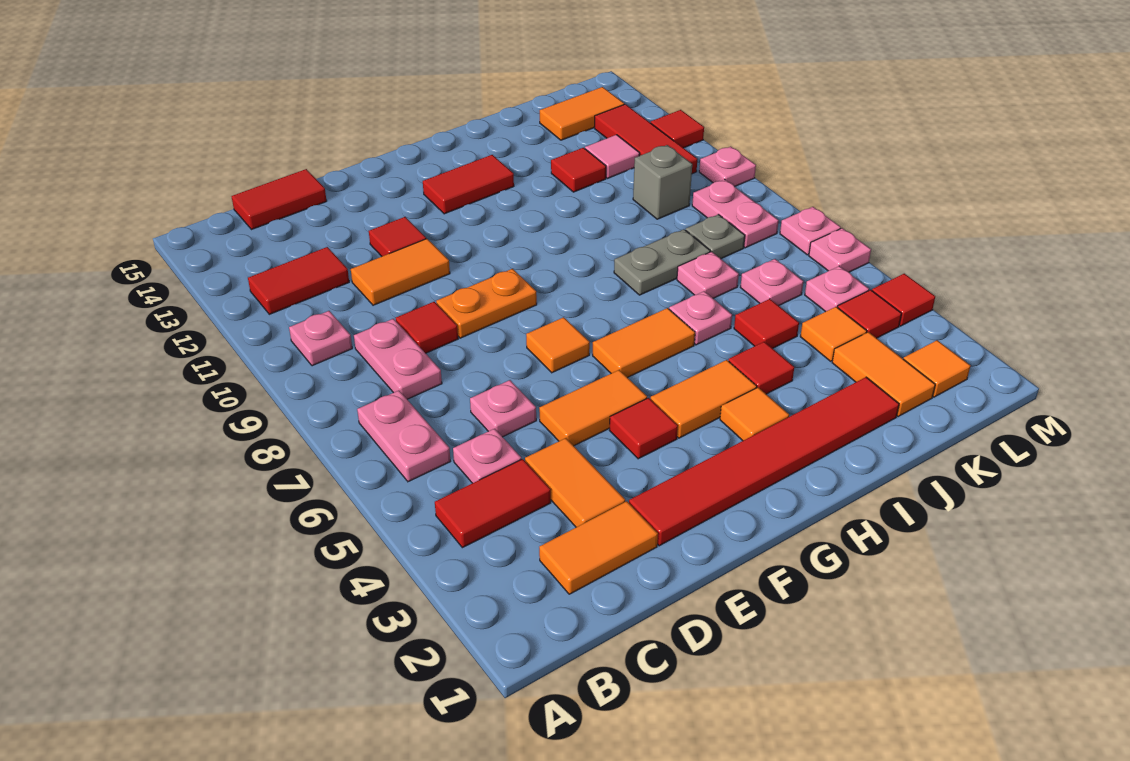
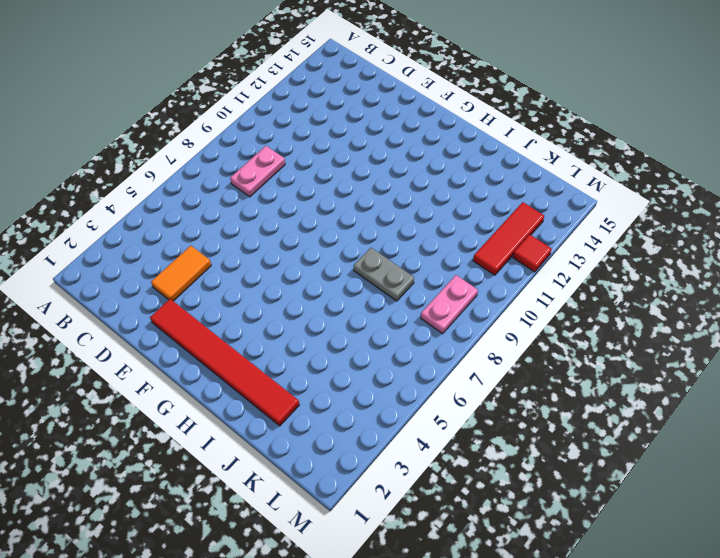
none -> red tile B4:C4 level 1
none -> pink plate B6:B7 level 1
none -> pink plate B10 level 1
none -> red tile B12:C12 level 1

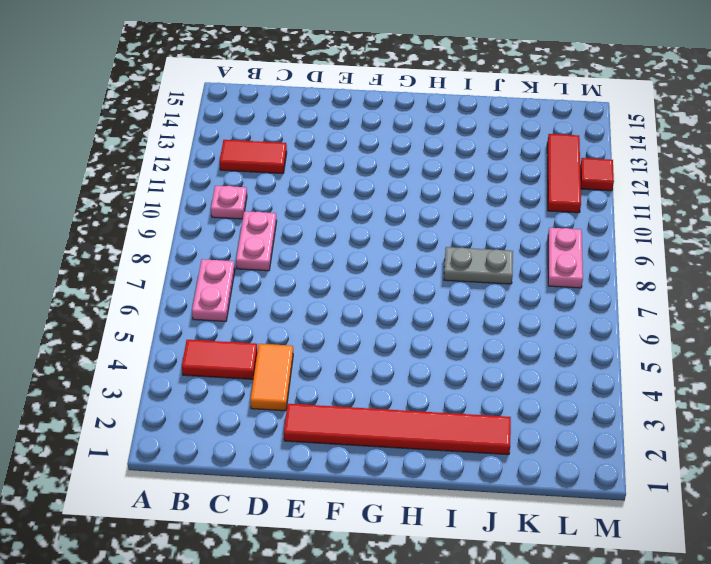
none -> orange tile C2:D2 level 1
none -> pink plate C5 level 1
none -> red tile C15:D15 level 1
none -> pink plate D6 level 1

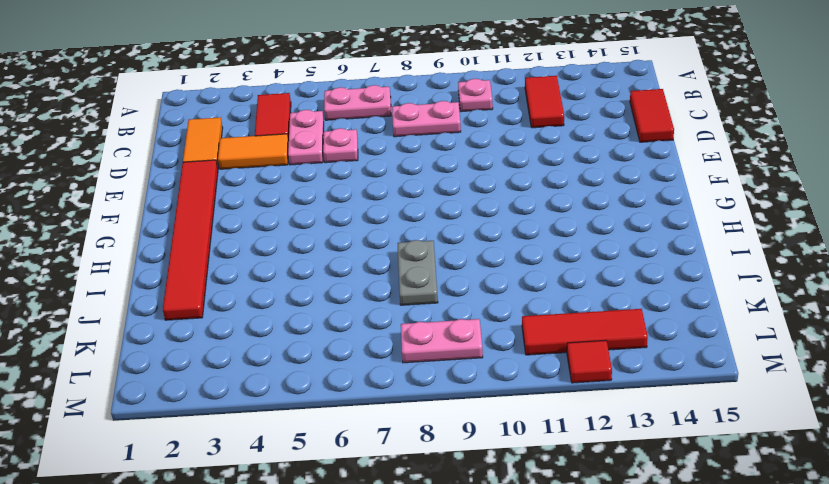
pink plate C5:D5 level 1 -> pink plate C5 level 1
none -> red tile D9 level 1
none -> orange tile D11:E11 level 1
none -> orange tile E5:F5 level 1
none -> orange plate E9:F9 level 1

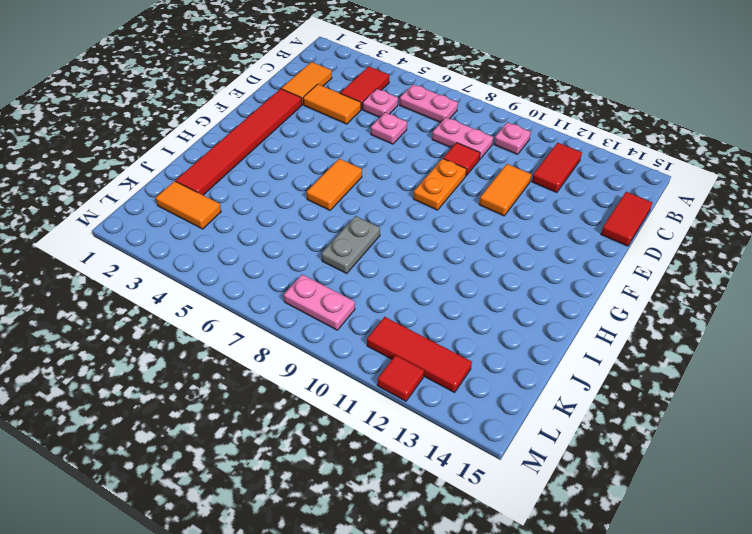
none -> orange tile E5:F5 level 1
none -> red tile E12 level 1
none -> red tile F4 level 1
none -> orange tile F7 level 1

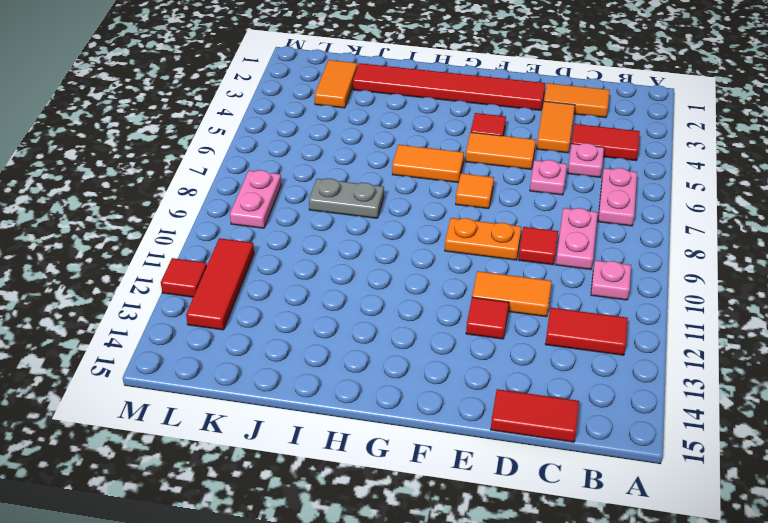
none -> orange tile G4:H4 level 1
none -> red tile G13:H13 level 1
none -> orange tile H3 level 1
none -> red tile I4 level 1

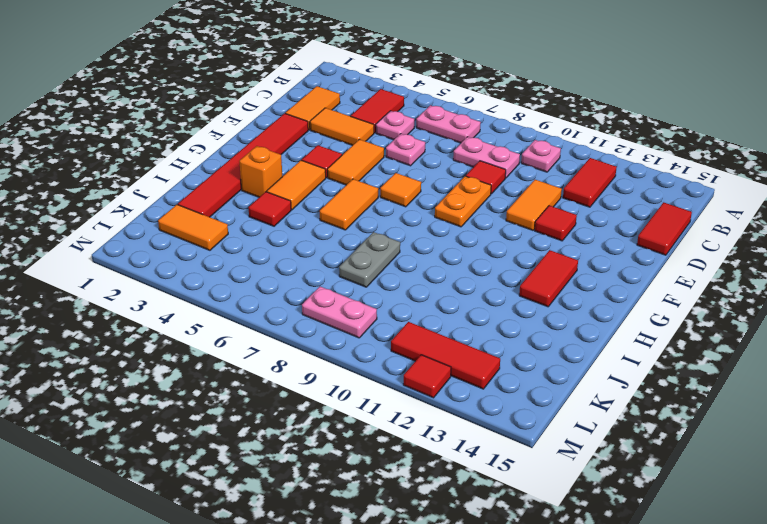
orange brick H3 level 1 -> orange tile H3 level 1
none -> pink plate I6 level 1
none -> red tile J5 level 1
none -> pink plate J7 level 1
none -> red tile J12 level 1

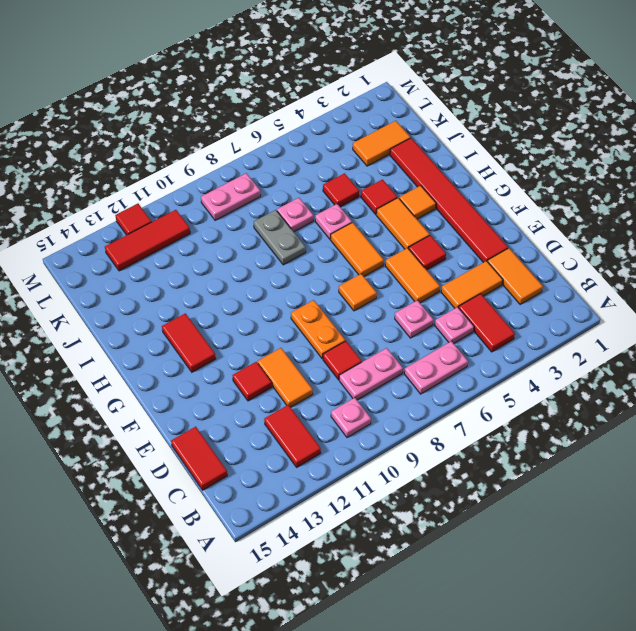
none -> red tile J12 level 1
none -> orange tile K4 level 1
none -> pink plate K6 level 1
none -> grey plate K8 level 1

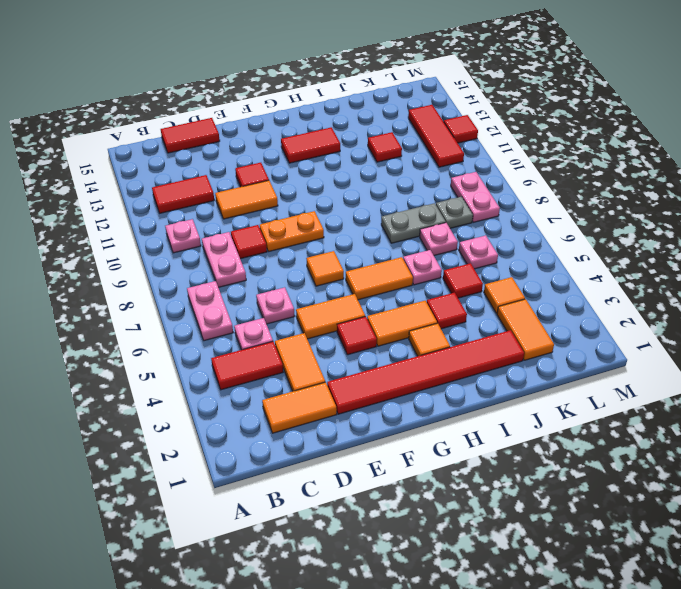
none -> grey brick K10 level 1
none -> pink tile K12 level 1
none -> orange tile K14:L14 level 1
none -> orange tile L2 level 1

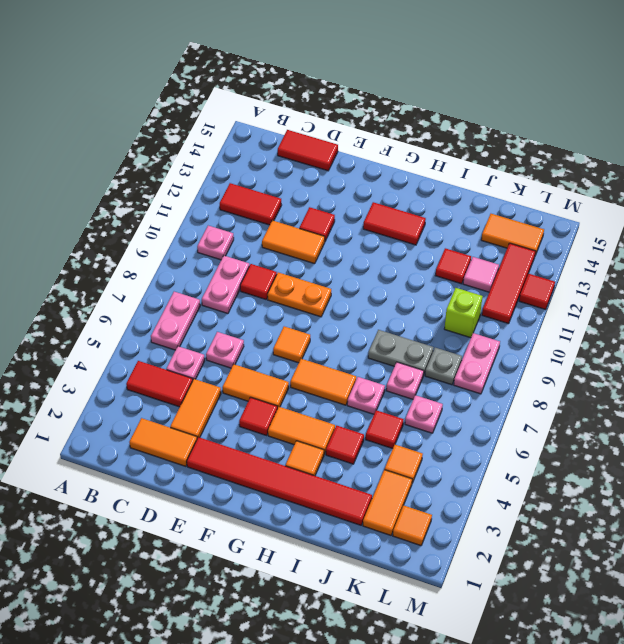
lime brick K10 level 1 -> grey brick K10 level 1
none -> red tile L4 level 1
none -> pink plate L5 level 1
none -> red tile M4 level 1
none -> pink plate M6 level 1

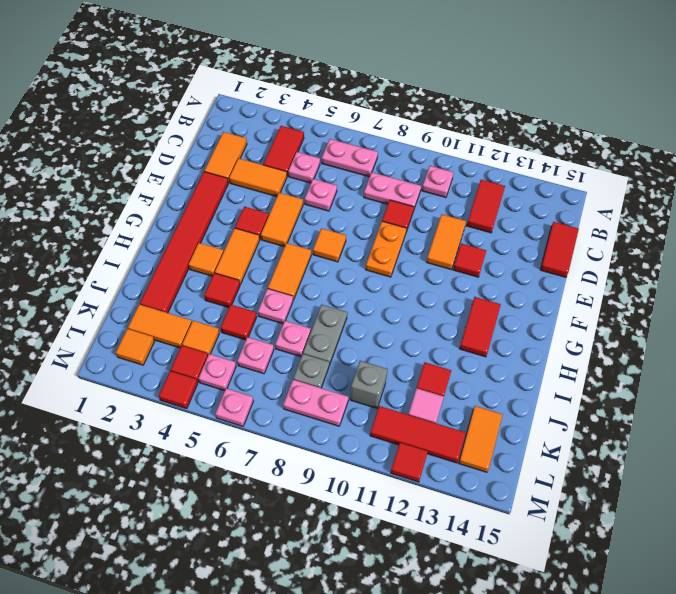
none -> pink plate M7 level 1
none -> pink plate M10 level 1

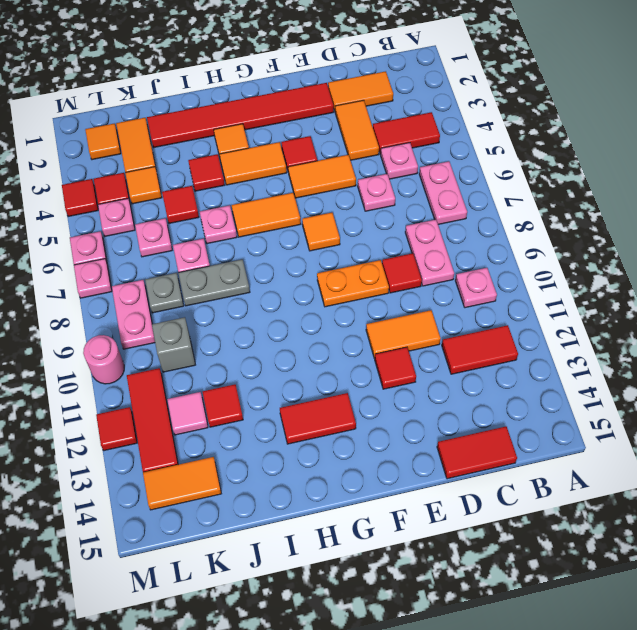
pink round brick M10 level 1 -> pink plate M10 level 1

